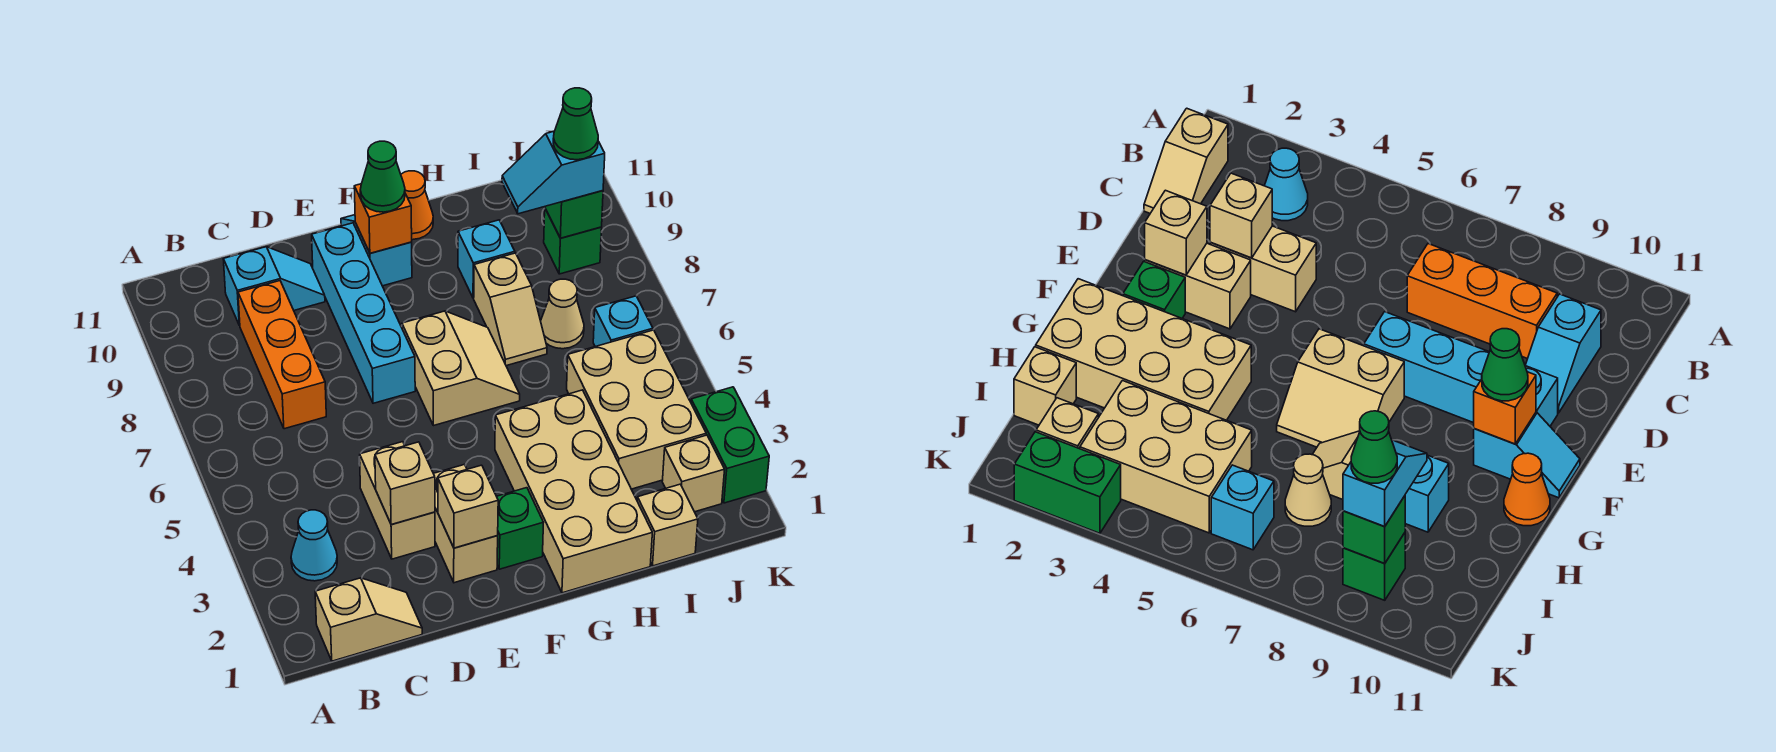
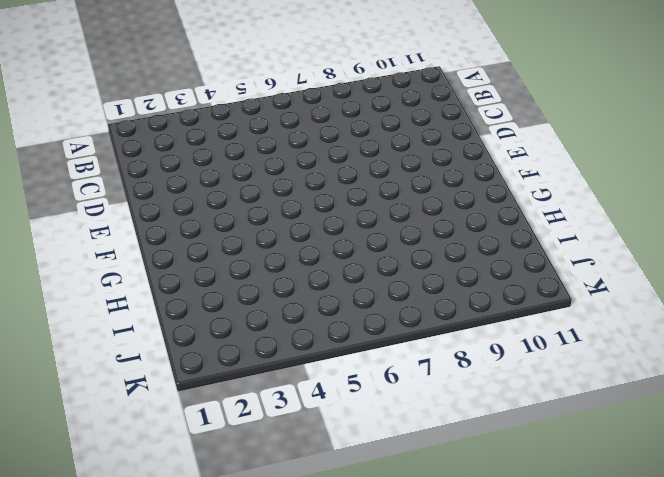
none -> tan slope B1:C1 level 1 top B
none -> cyan cone B3 level 1
none -> orange brick C7:C9 level 1

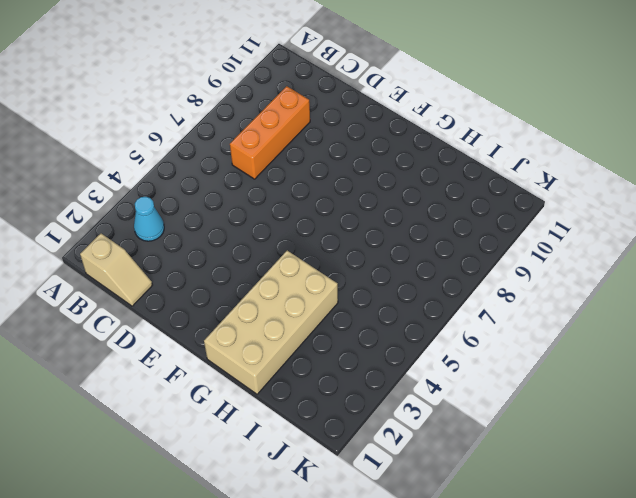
none -> cyan slope C10:D10 level 1 top C
none -> tan brick D3:D4 level 1
none -> tan brick E2:E3 level 1

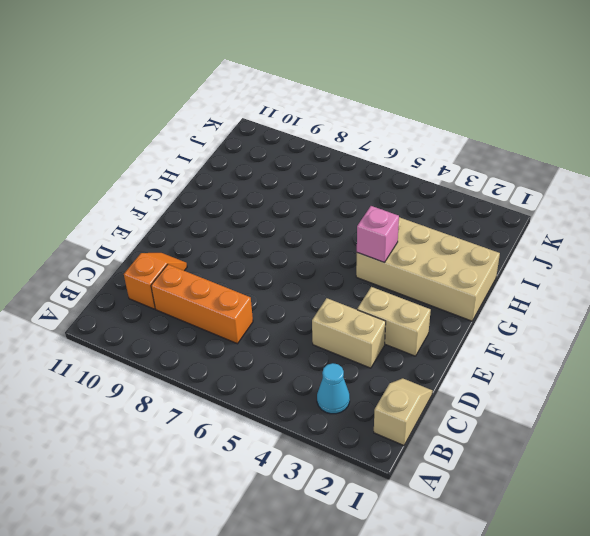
orange slope C10:D10 level 1 top C -> cyan slope C10:D10 level 1 top C
pink brick G4 level 2 -> none
none -> cyan brick E7:E10 level 1
none -> green brick F2 level 1
none -> tan slope F6:G7 level 1 top F

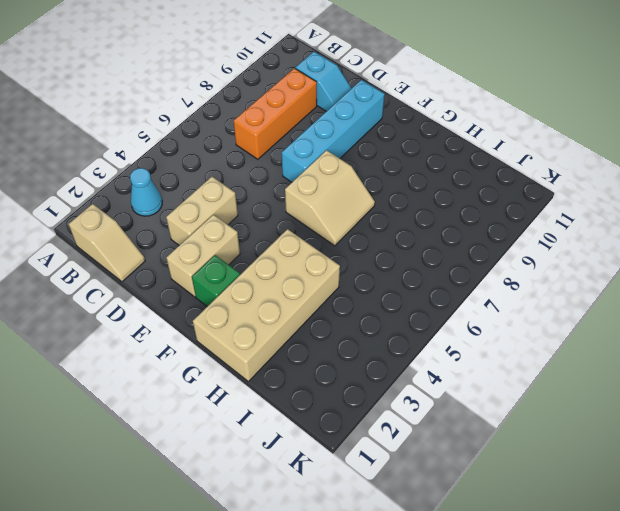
none -> cyan slope F10:F11 level 1 top 10
none -> orange cone G11 level 1
none -> tan slope H7:H8 level 1 top 8

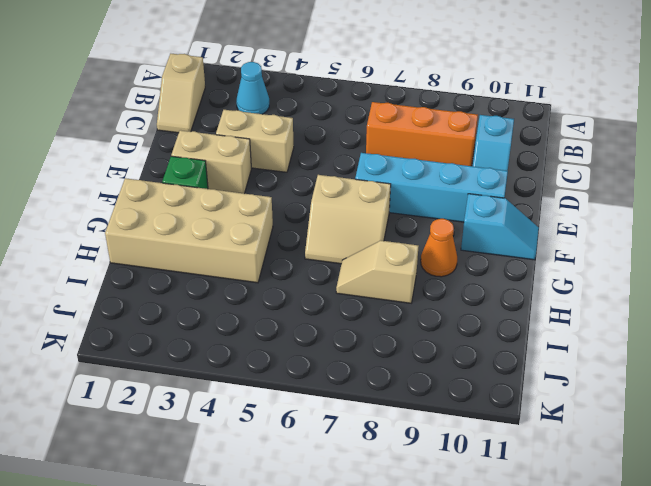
orange cone G9 level 1 -> orange cone G11 level 1
none -> cyan brick H9 level 1
none -> tan brick I1 level 1
none -> tan brick I3:J5 level 1

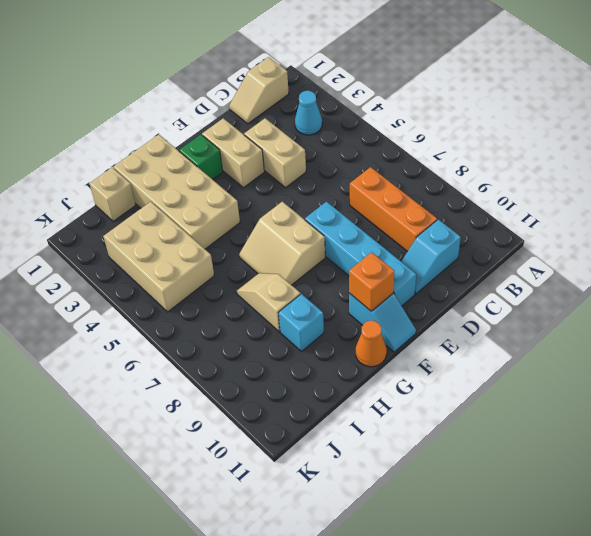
none -> tan cone I7 level 1
none -> tan brick J2 level 1
none -> cyan brick J6 level 1

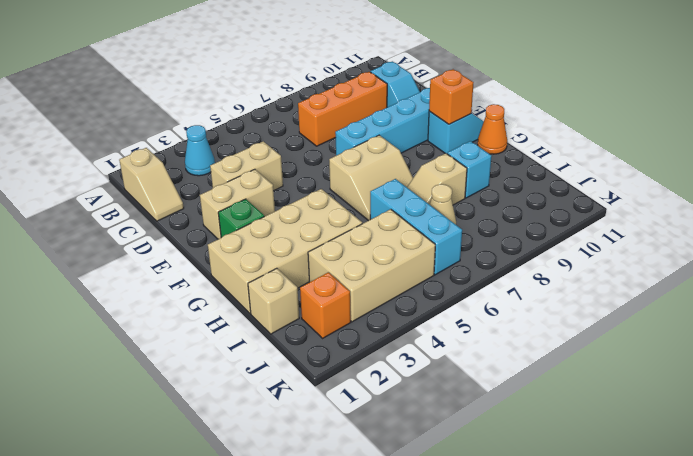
cyan brick H6:J6 level 1 -> cyan brick J6 level 1
orange brick J2 level 1 -> tan brick J2 level 1
none -> green brick J9 level 1
none -> green brick K2:K3 level 1
none -> tan brick D3 level 2

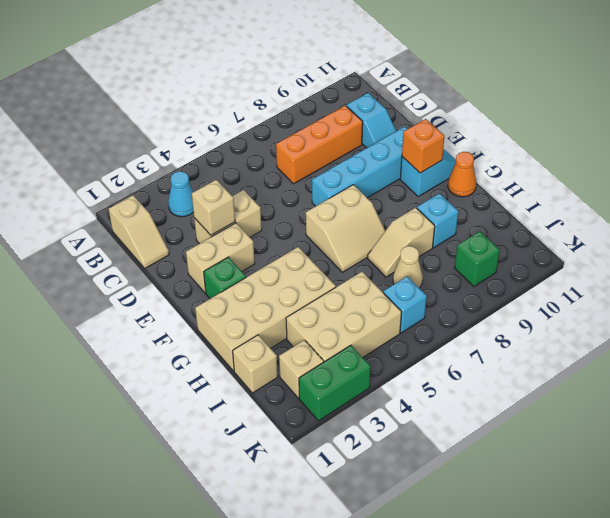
none -> tan brick E2 level 2
none -> green brick J9 level 2
none -> green cone F10 level 3

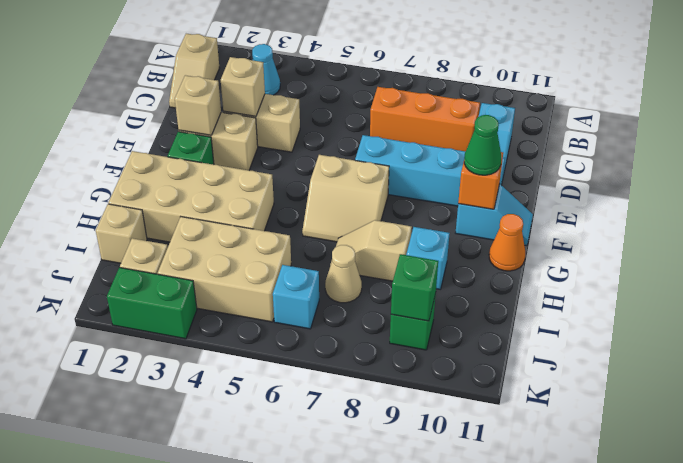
none -> cyan slope I9:J9 level 3 top J
none -> green cone J9 level 4

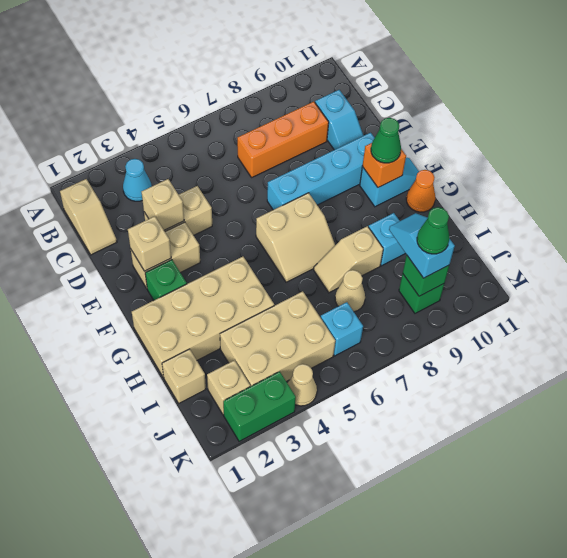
tan cone K4 level 1 -> none

